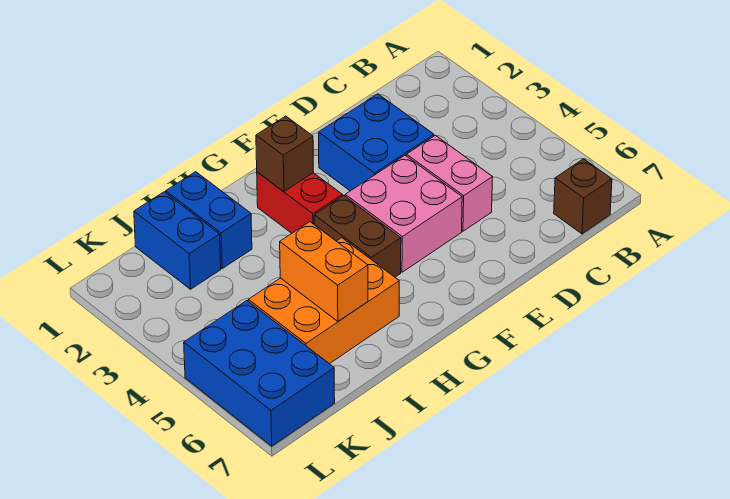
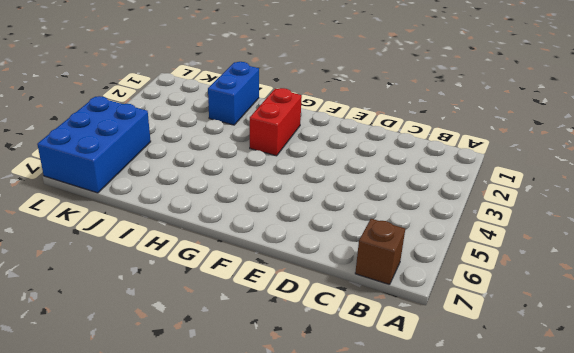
none -> blue brick D2:E3 level 1
none -> pink brick D4:D5 level 1
none -> pink brick E4:F5 level 1

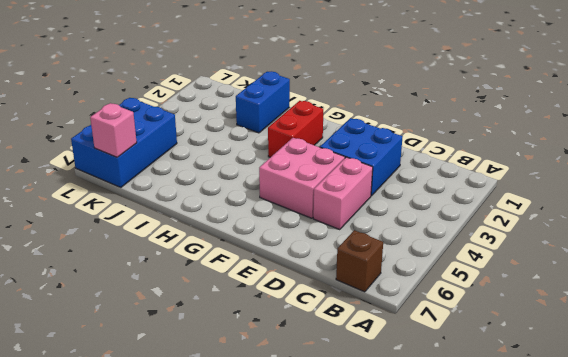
pink brick K7 level 2 -> none
none -> brown brick G4:G5 level 1
none -> orange brick H5:J6 level 1
none -> blue brick J1:J2 level 1

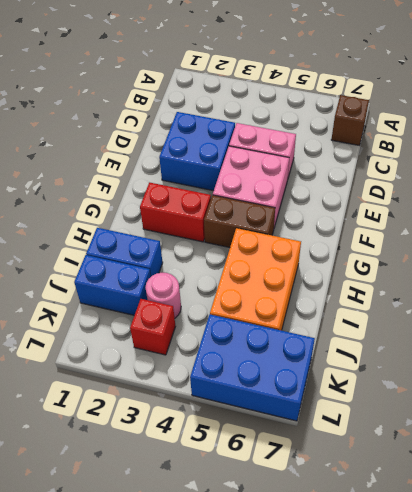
pink round brick J3 level 1 -> none
red brick K3 level 1 -> none
none -> brown brick G2 level 2
none -> orange brick I5:I6 level 2

